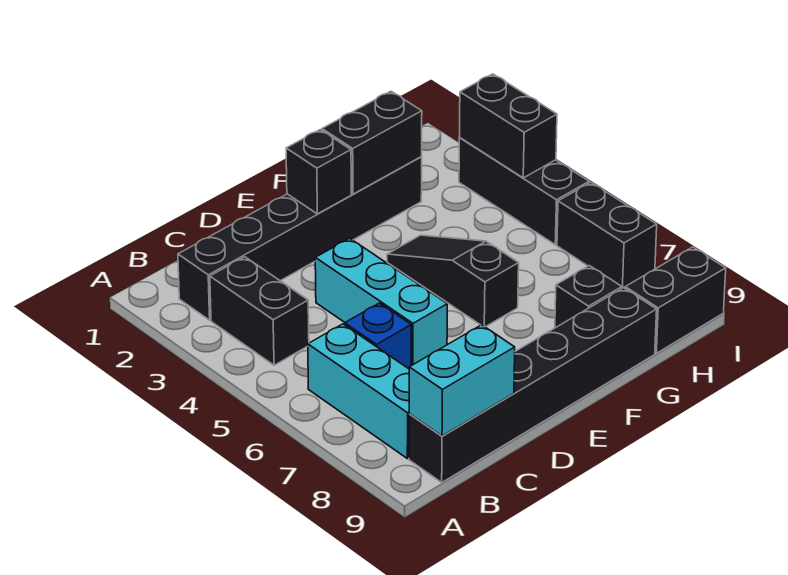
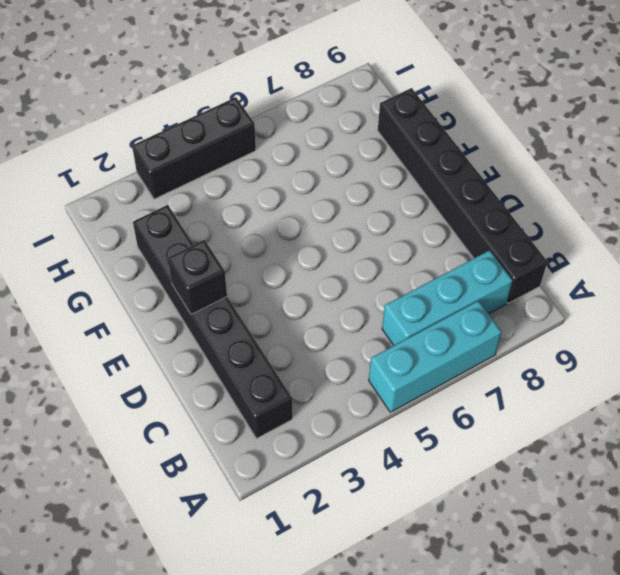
cyan brick A5:A7 level 1 -> cyan brick D4:D6 level 1
none -> black brick B3:B4 level 1
none -> blue brick C6 level 1
none -> black slope F4:F6 level 1 top 6

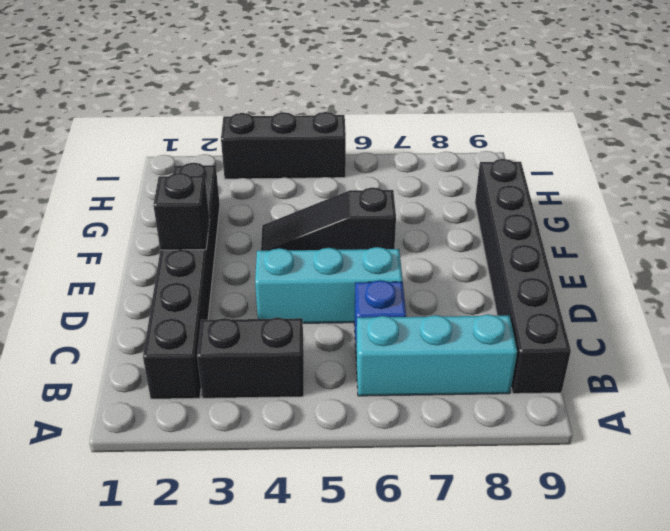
none -> black brick G8 level 1
none -> black brick H9:I9 level 1
none -> black brick I6:I7 level 1

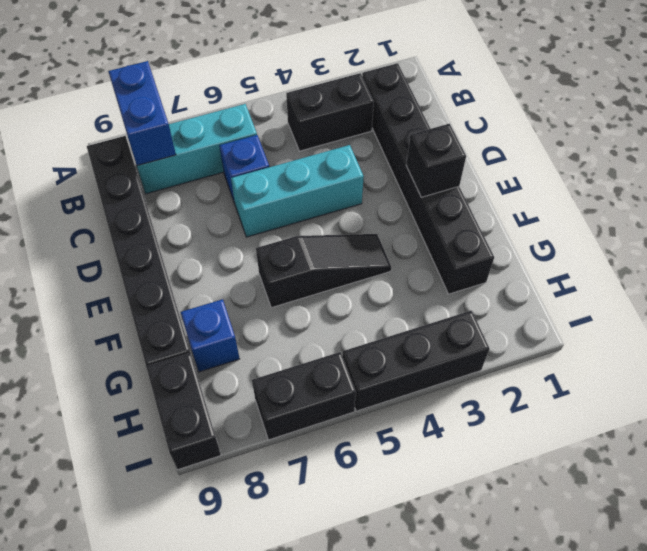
blue brick A8:B8 level 2 -> none
blue brick G8 level 1 -> black brick G8 level 1
none -> cyan brick B9:C9 level 2
none -> black brick F2:G2 level 2
none -> black brick I3:I4 level 2

